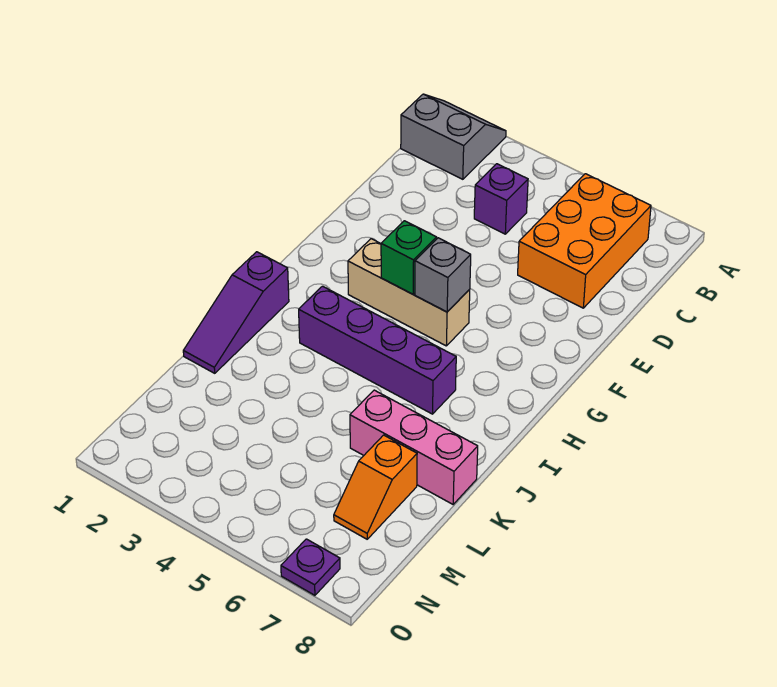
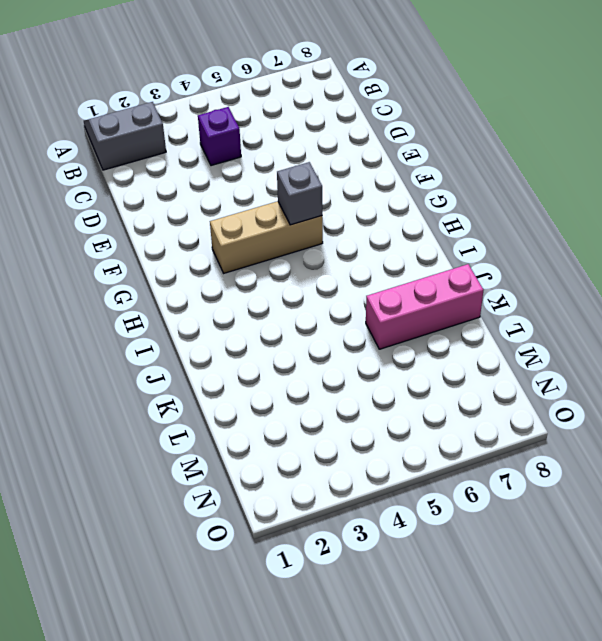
none -> orange brick B6:D7 level 1
none -> purple slope I1:K1 level 1 top I

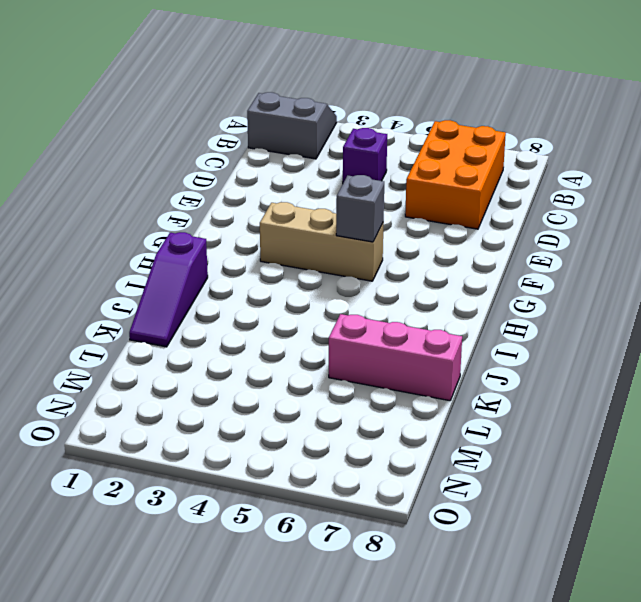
none -> purple brick I3:I6 level 1
none -> orange slope L7:M7 level 1 top L

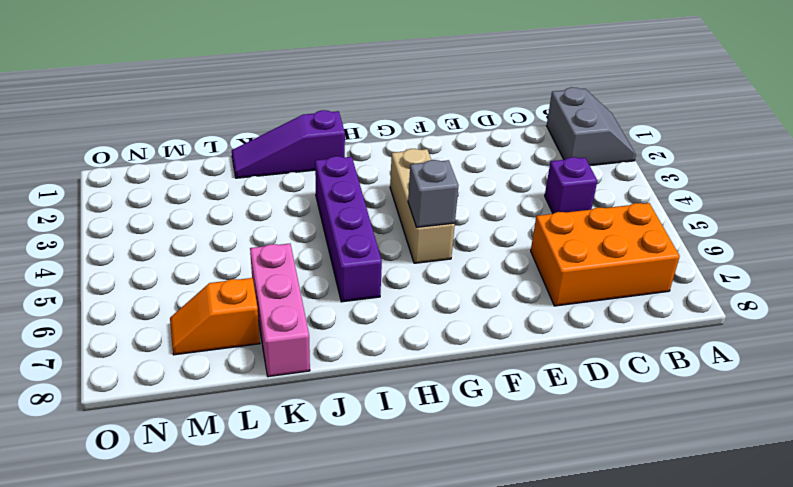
none -> purple plate O7 level 1
none -> green brick G4 level 2

